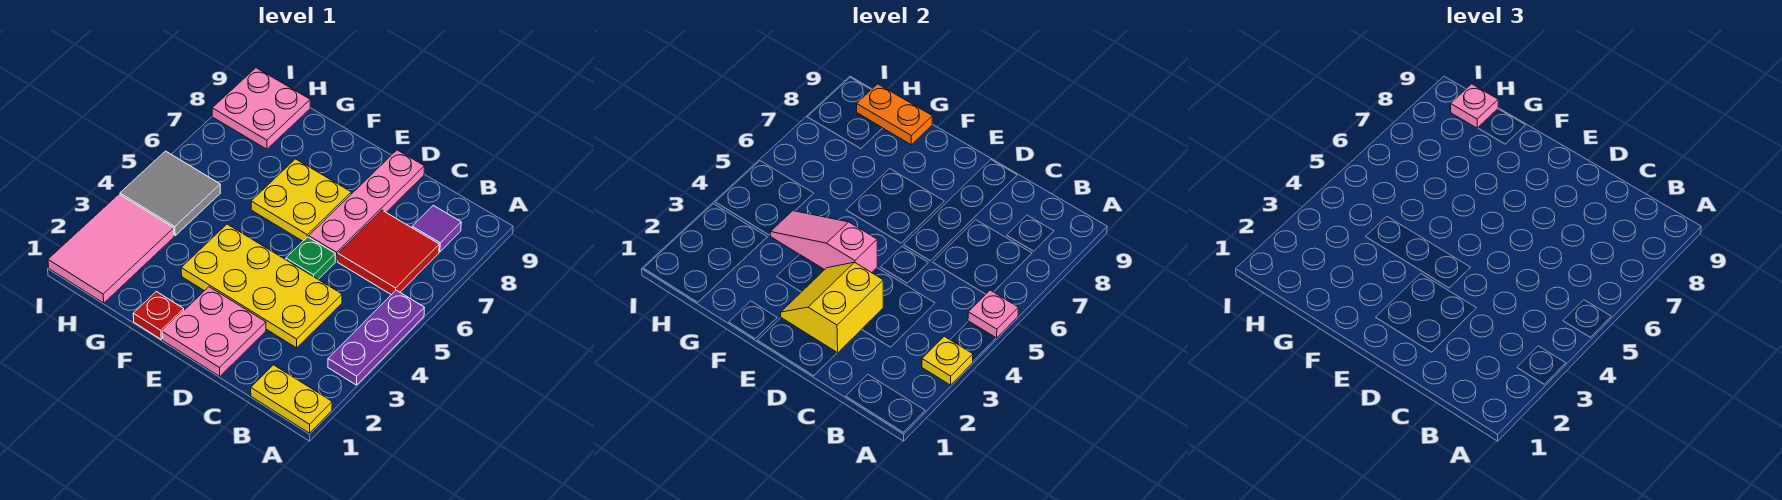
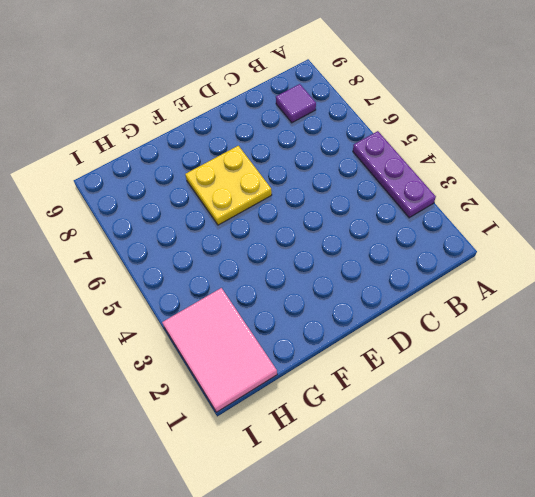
none -> yellow plate A1:B1 level 1
none -> red tile B6:C7 level 1
none -> yellow plate C3:F4 level 1

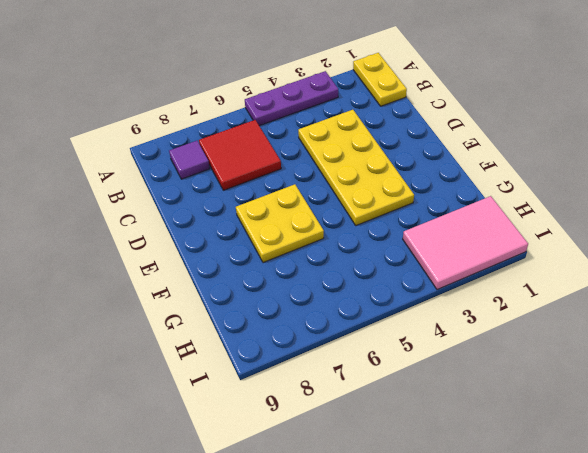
none -> pink plate D1:E2 level 1
none -> green plate D5 level 1
none -> pink plate D6:D9 level 1

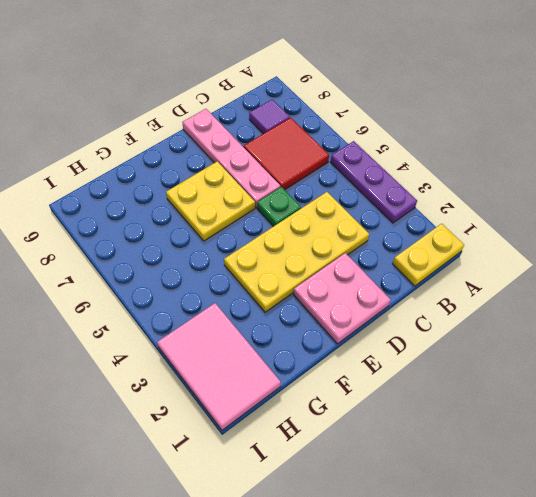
none -> red plate F1 level 1
none -> grey tile H4:I5 level 1
none -> pink plate H8:I9 level 1

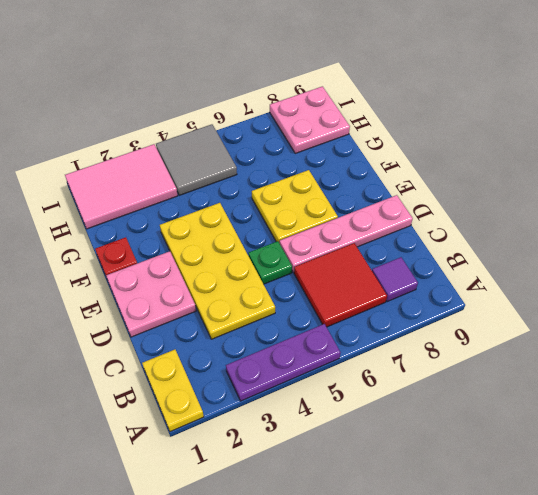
none -> yellow plate A3 level 2
none -> pink plate A5 level 2
none -> yellow slope D2:E3 level 2 top D

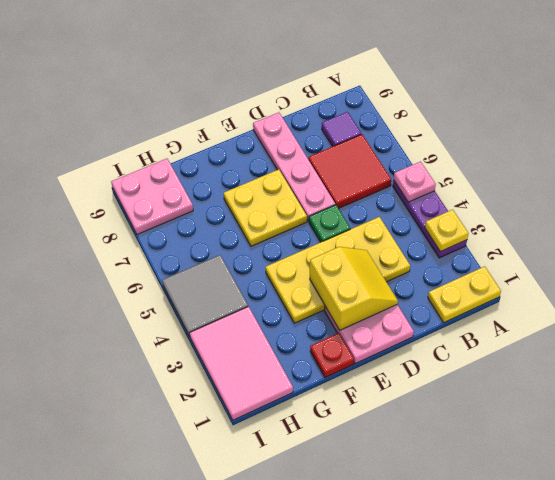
yellow slope D2:E3 level 2 top E -> yellow slope D2:E3 level 2 top D
none -> pink slope E4:G4 level 2 top E
none -> orange plate G9:H9 level 2
none -> pink plate H9 level 3

